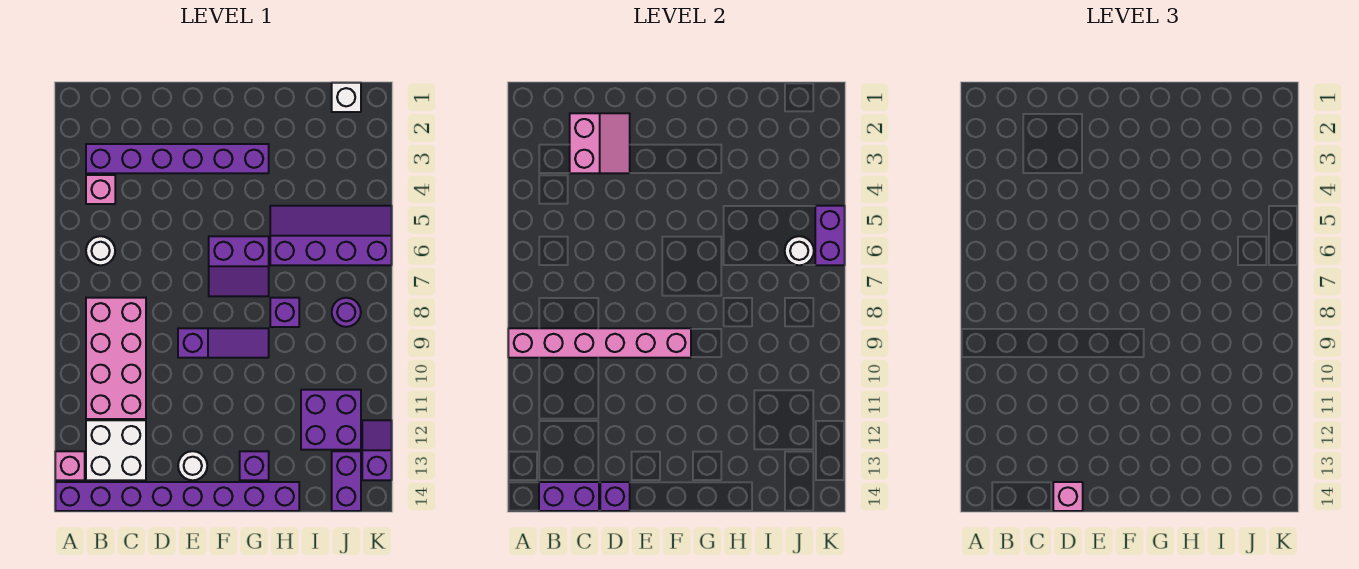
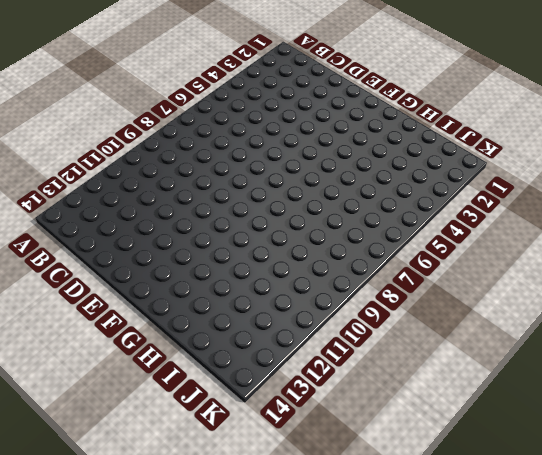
none -> pink brick A13 level 1
none -> purple brick A14:H14 level 1
none -> purple brick B3:G3 level 1

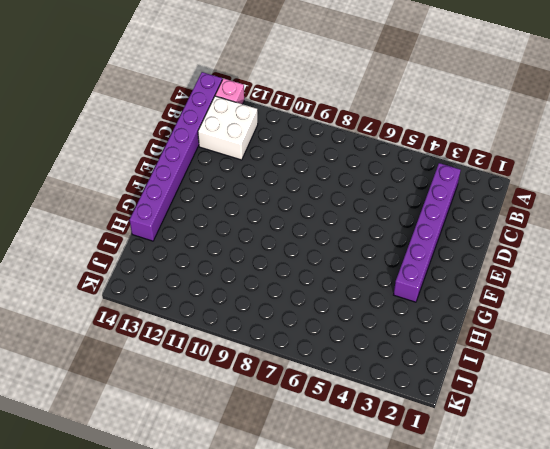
none -> pink brick B4 level 1
none -> white round brick B6 level 1
none -> pink brick B8:C11 level 1

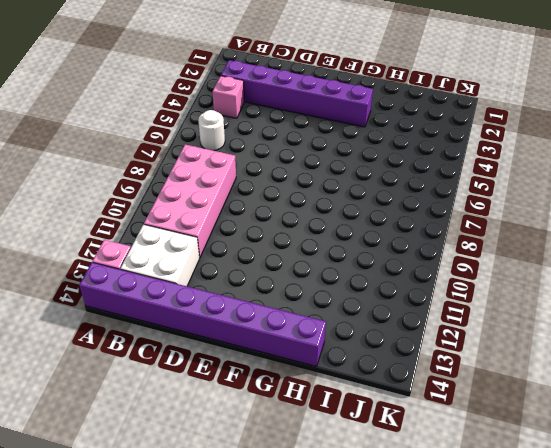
none -> purple slope E9:G9 level 1 top E
none -> white round brick E13 level 1
none -> purple slope F6:G7 level 1 top 6

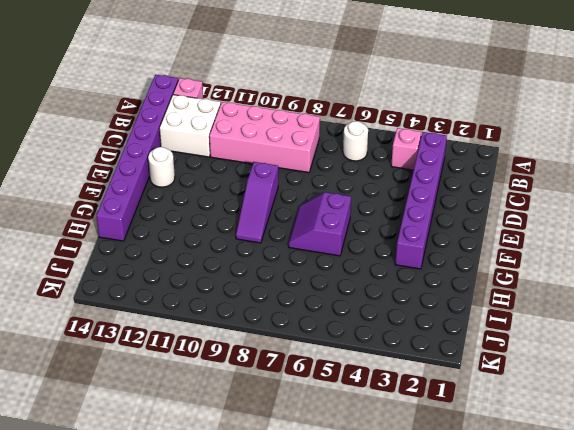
none -> purple brick G13 level 1
none -> purple slope H5:K6 level 1 top 6
none -> purple brick H8 level 1

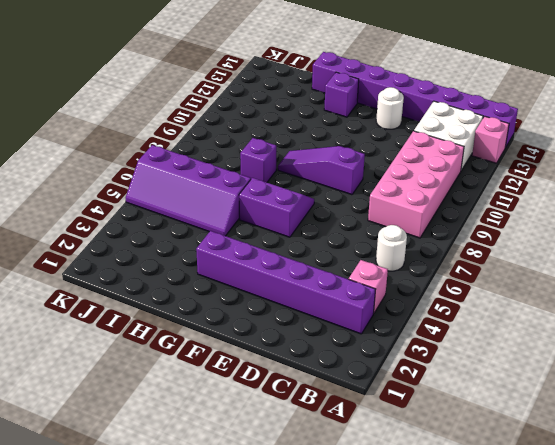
none -> purple brick I11:J12 level 1
none -> white brick J1 level 1
none -> purple round brick J8 level 1

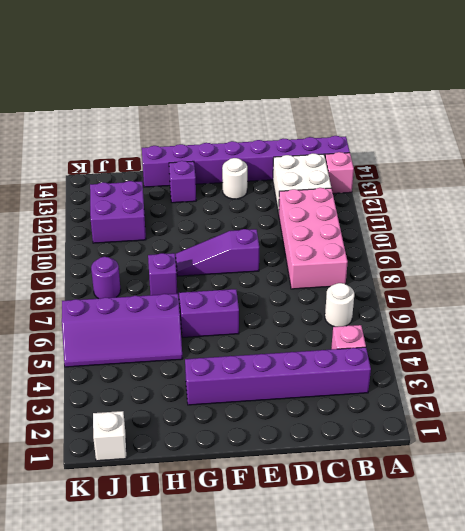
none -> purple brick J13:J14 level 1
none -> purple slope K12:K13 level 1 top 13
none -> pink brick A9:F9 level 2

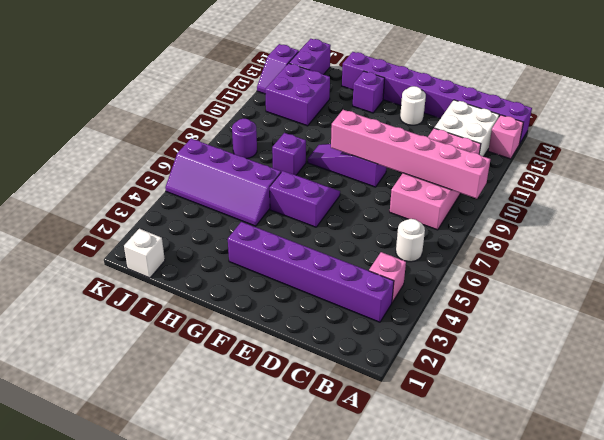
none -> purple brick B14:C14 level 2
none -> pink slope C2:D3 level 2 top C
none -> purple brick D14 level 2

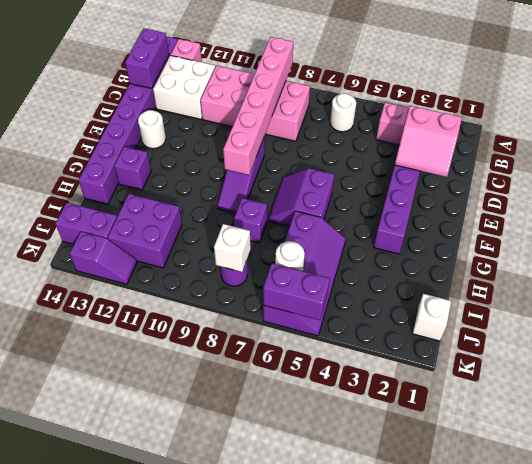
white brick J8 level 2 -> none
none -> purple brick D14 level 2
none -> pink brick D14 level 3

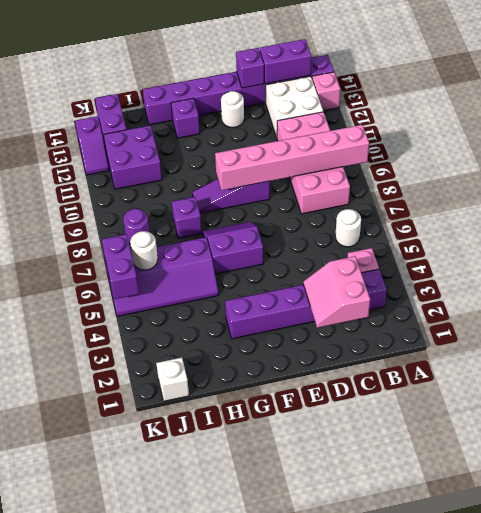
none -> pink brick D14 level 3

